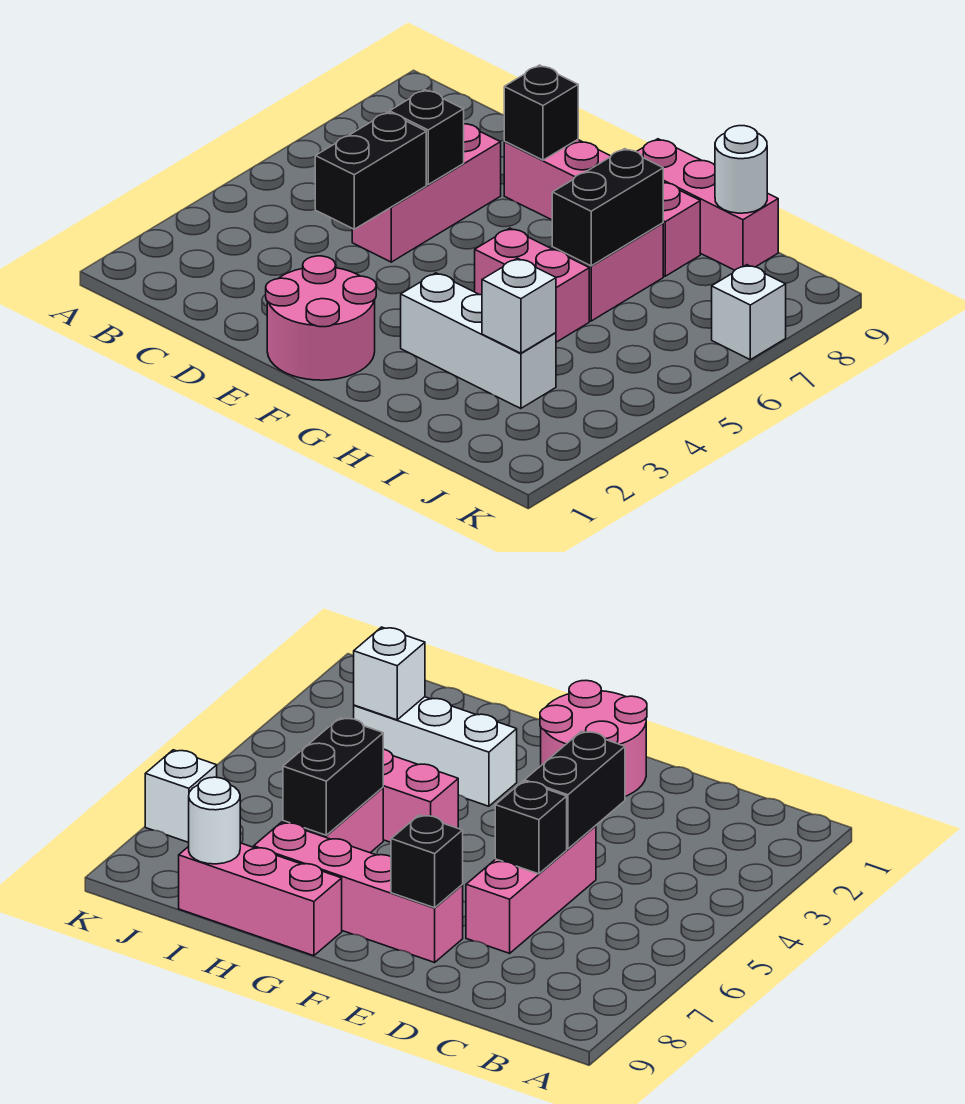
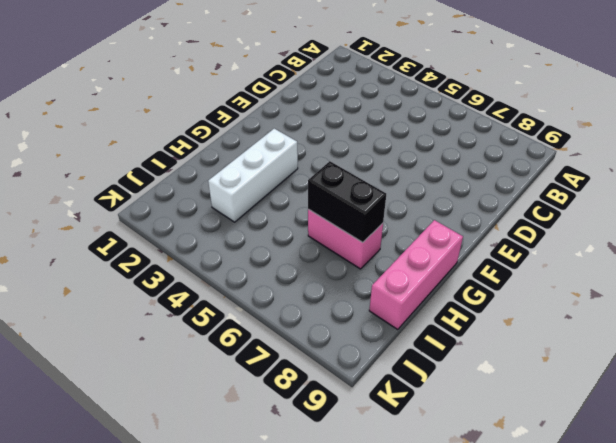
none -> pink brick D5:D7 level 1
none -> pink round brick E1:F2 level 1
none -> pink brick E8:H8 level 1

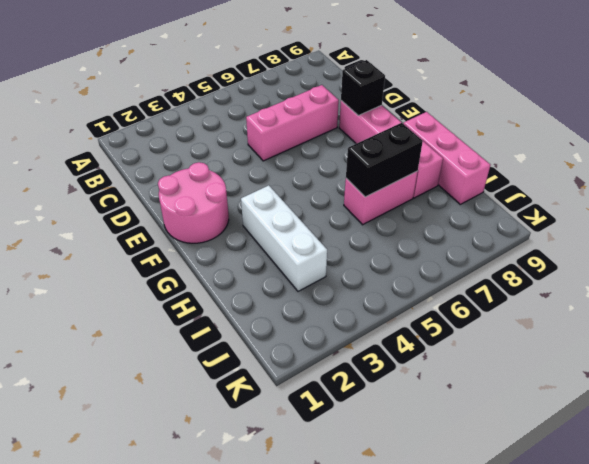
none -> pink brick G5:H5 level 1
none -> white brick K7 level 1
none -> black brick D4:D5 level 2

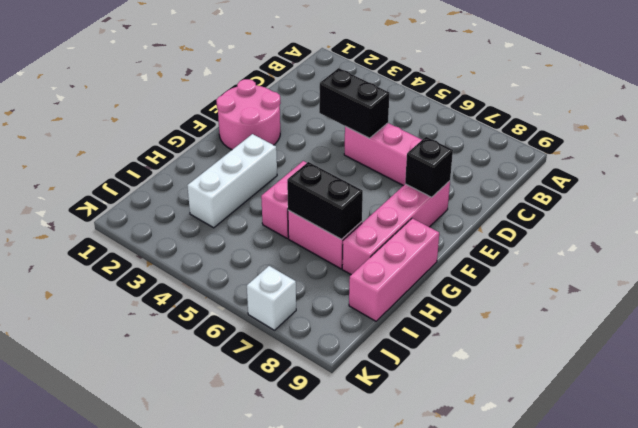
none -> black brick D6 level 2
none -> white brick I3 level 2
none -> white round brick I9 level 2

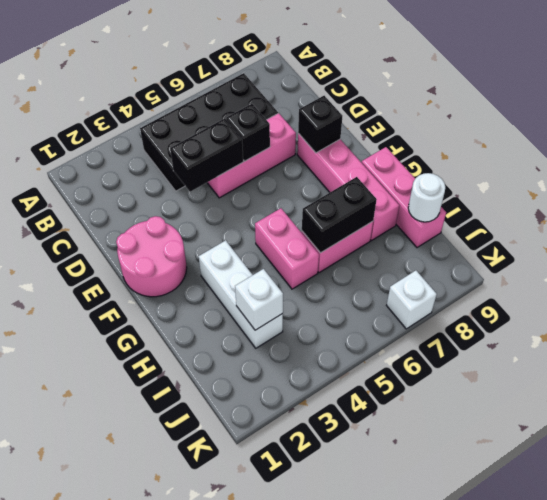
black brick B4:C7 level 1 -> none

